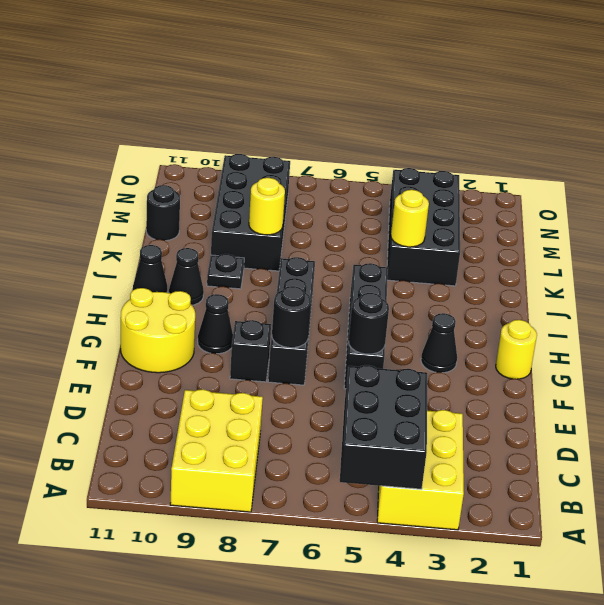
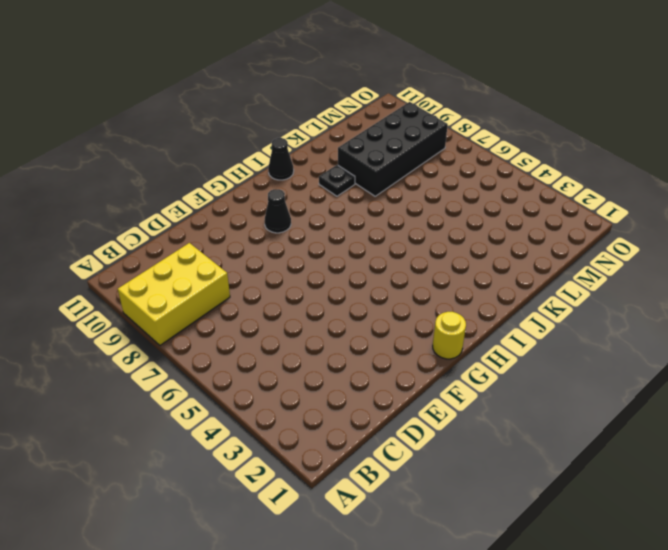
none -> yellow brick A3:C4 level 1
none -> black brick F5:I5 level 1
none -> black brick F7:I7 level 1

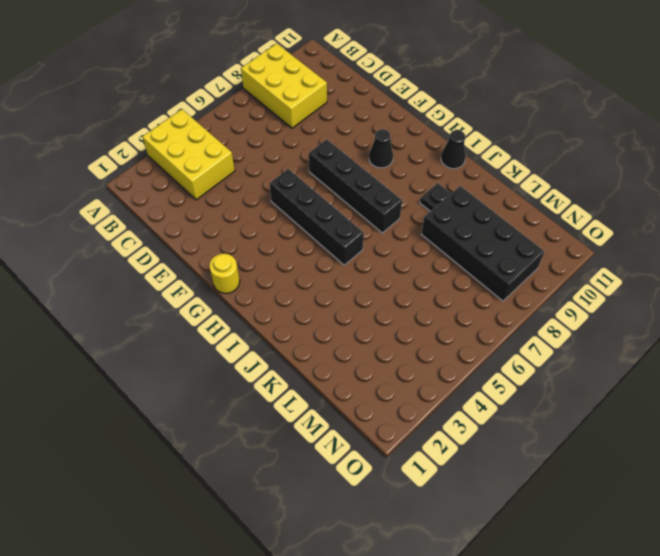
none -> black brick F8 level 1
none -> yellow round brick F10:G11 level 1
none -> black cone G3 level 1

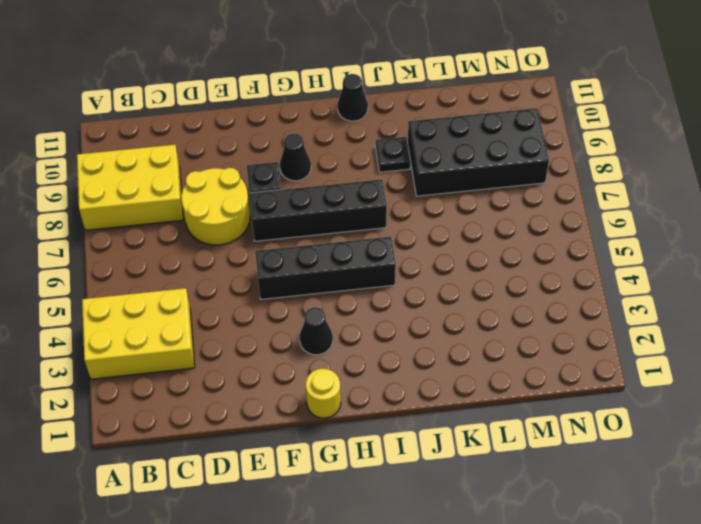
yellow round brick D7:E8 level 1 -> yellow round brick F10:G11 level 1
none -> black cone I10 level 1
none -> black brick K3:N4 level 1
none -> black round brick L11 level 1

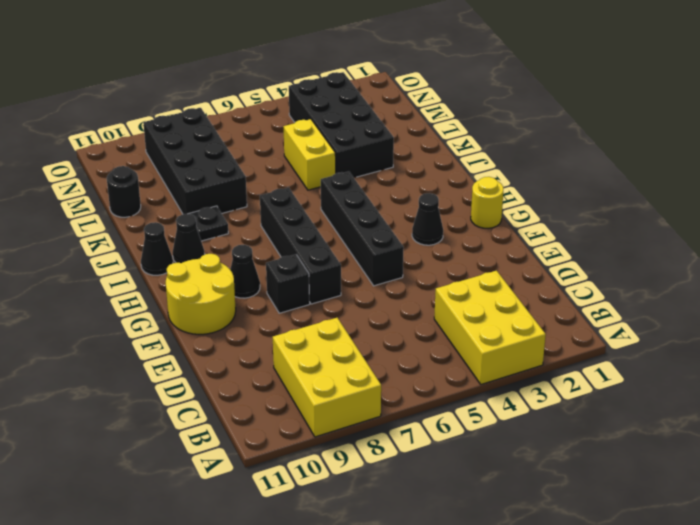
yellow brick K5:L5 level 1 -> none
none -> black brick A4:C5 level 2
none -> black round brick F5 level 2
none -> black round brick F7 level 2

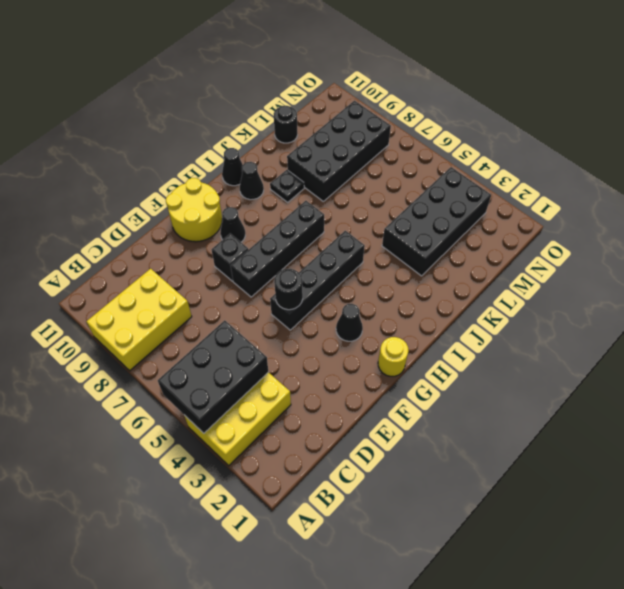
none -> black round brick F7 level 2
none -> yellow round brick K4 level 2
none -> yellow round brick K8 level 2

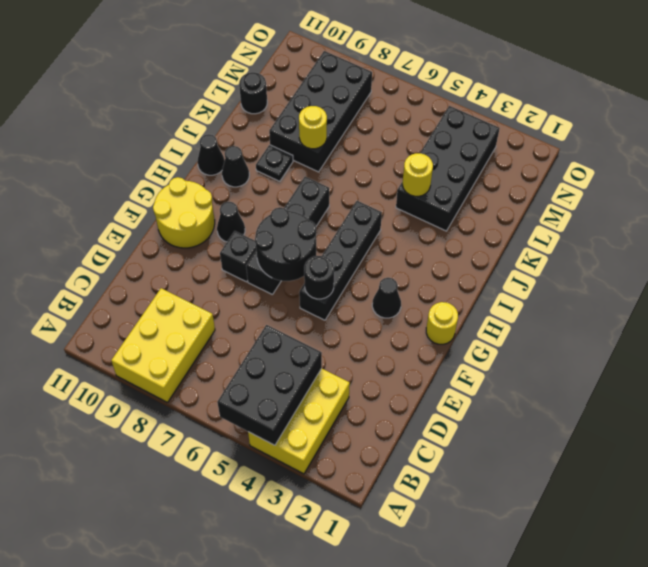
black round brick F6:G7 level 2 -> black round brick F7 level 2

